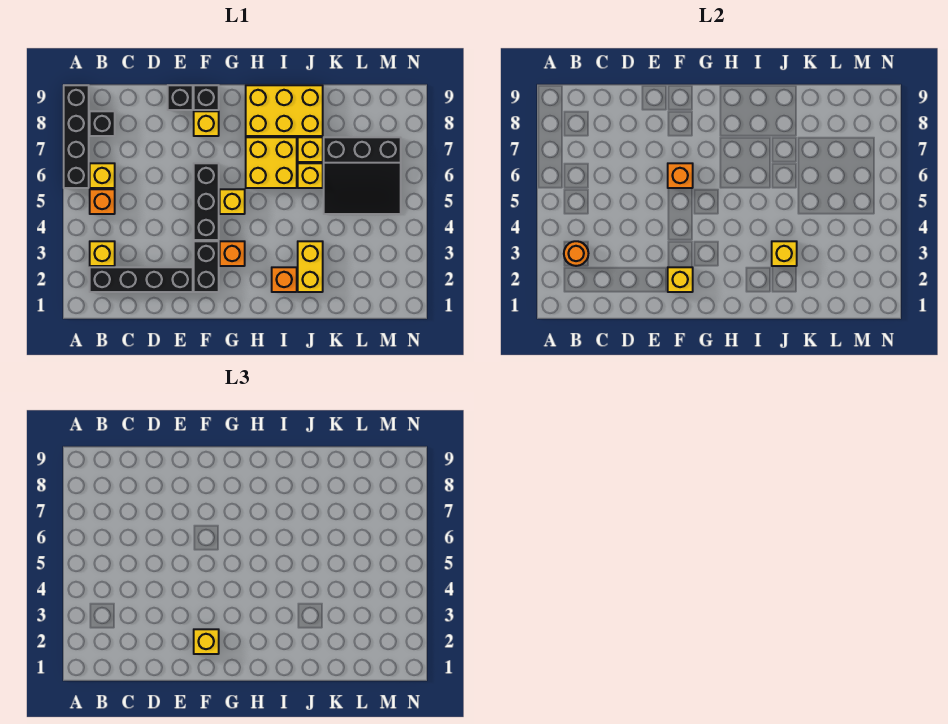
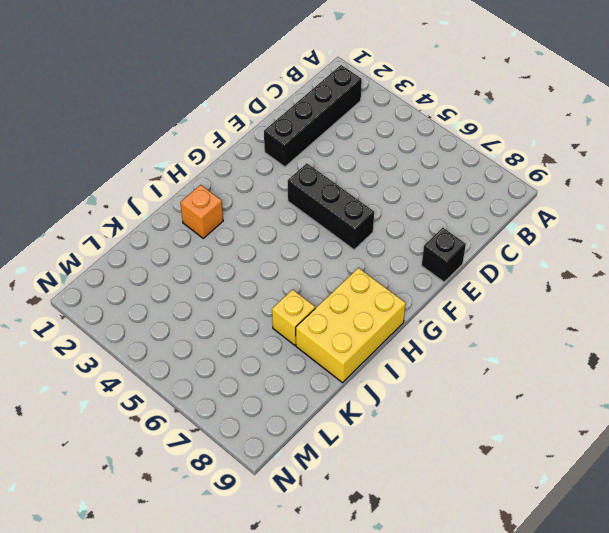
none -> black brick A6:A9 level 1
none -> yellow brick B3 level 1
none -> orange brick B5 level 1

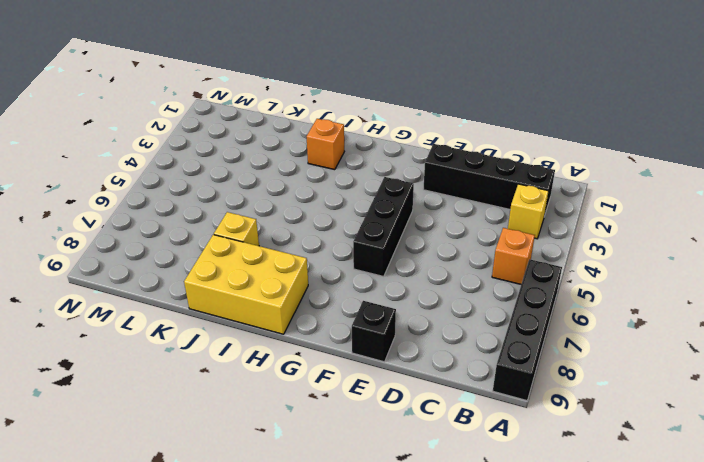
none -> yellow brick B6 level 1
none -> black brick B8 level 1
none -> black brick F2:F3 level 1

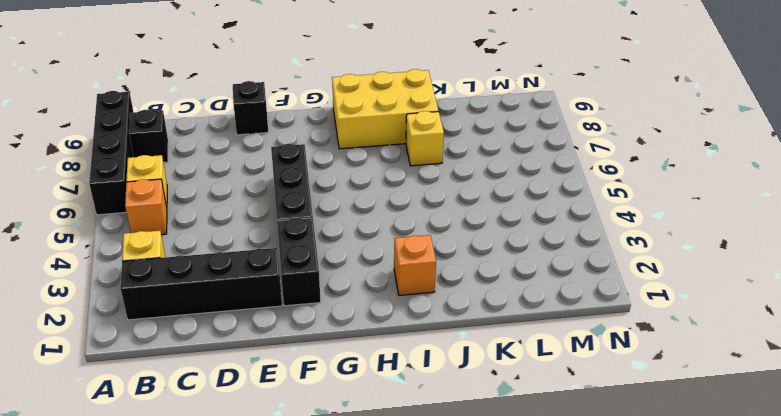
none -> yellow brick F8 level 1
none -> black brick F9 level 1
none -> orange brick G3 level 1

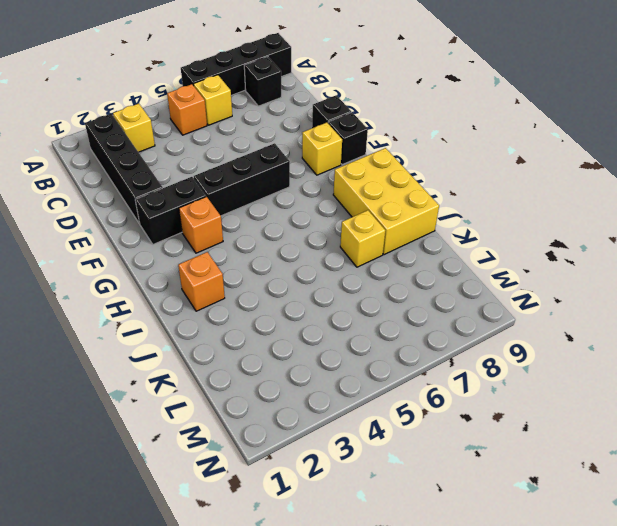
none -> yellow brick G5 level 1
none -> yellow brick H6:I7 level 1
none -> yellow brick J2:J3 level 1

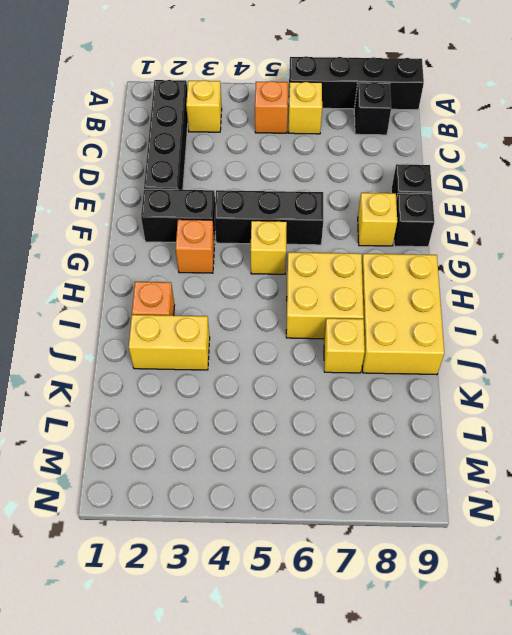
none -> yellow brick J6 level 1
none -> black slope K5:M7 level 1 top 7
none -> orange round brick B3 level 2

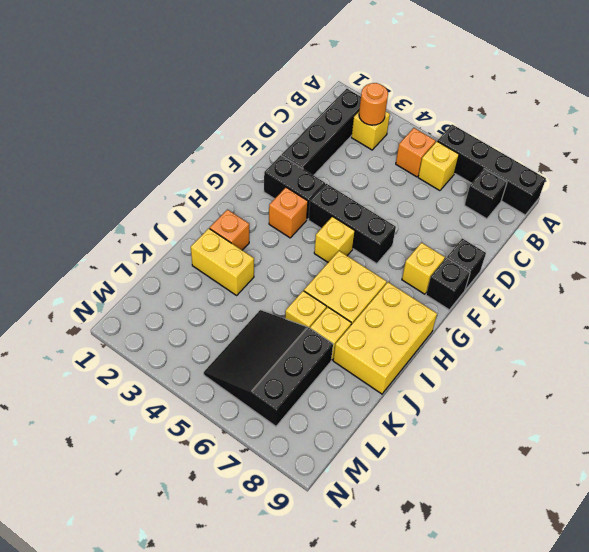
none -> yellow brick F2 level 2
none -> orange brick F6 level 2
none -> yellow brick J3 level 2

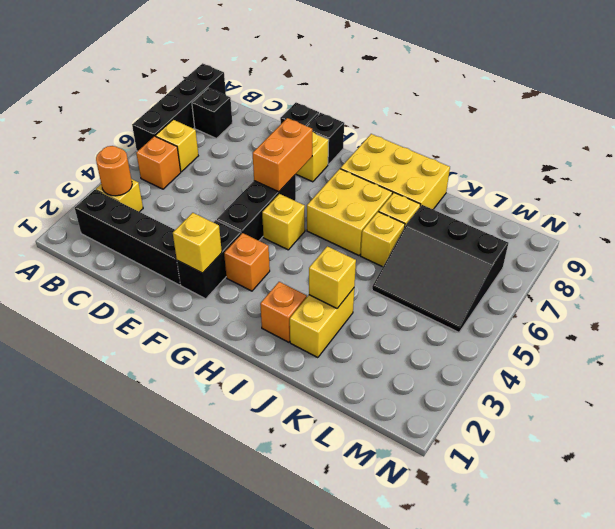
orange brick F6:F7 level 2 -> orange brick F6 level 2
none -> yellow brick F2 level 3

